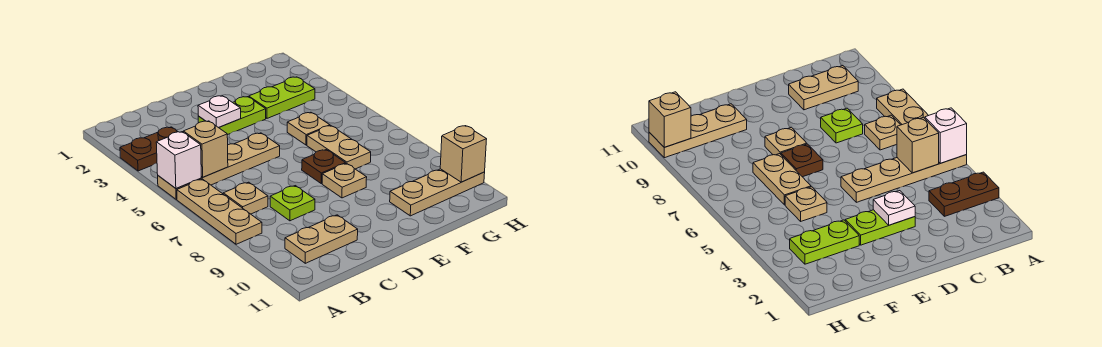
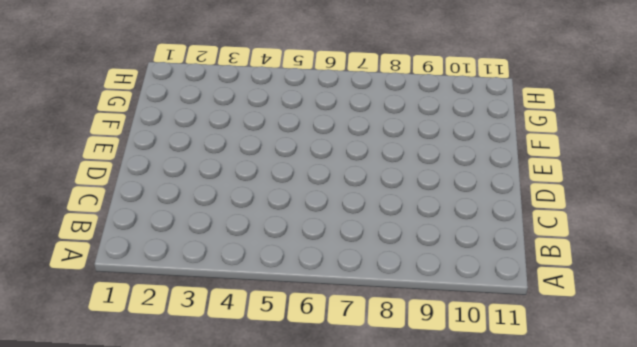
none -> brown plate A3:B3 level 1
none -> tan plate A5:D5 level 1
none -> tan plate A6:A8 level 1

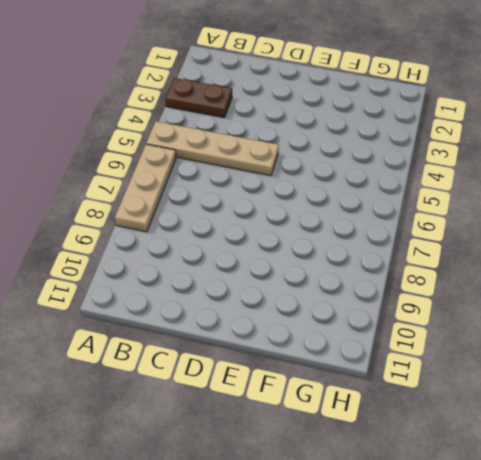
none -> tan plate B7 level 1
none -> tan plate B10:C10 level 1
none -> lime plate C8 level 1

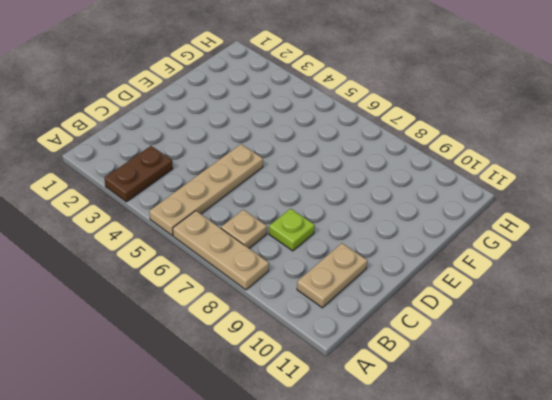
none -> lime plate D3:E3 level 1
none -> brown plate E7 level 1
none -> tan plate E8 level 1

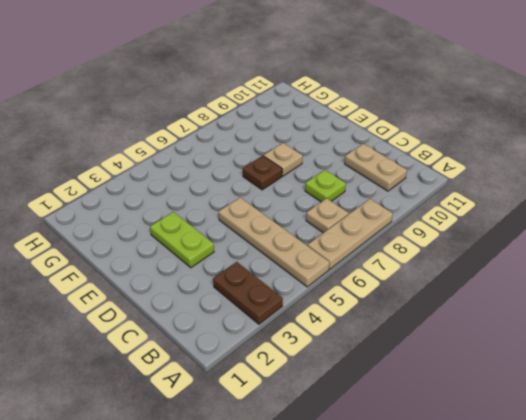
none -> lime plate F3:G3 level 1
none -> tan plate F5 level 1
none -> tan plate F6:F7 level 1

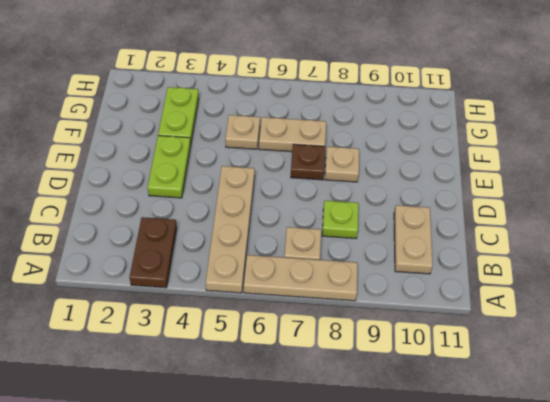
none -> tan plate F10:H10 level 1
none -> white brick A5 level 2
none -> tan brick B5 level 2

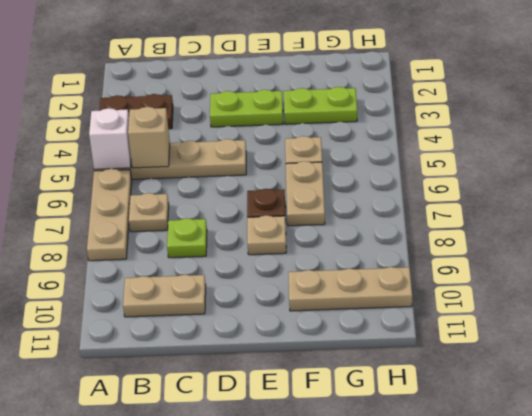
none -> white plate D3 level 2
none -> tan brick H10 level 2

